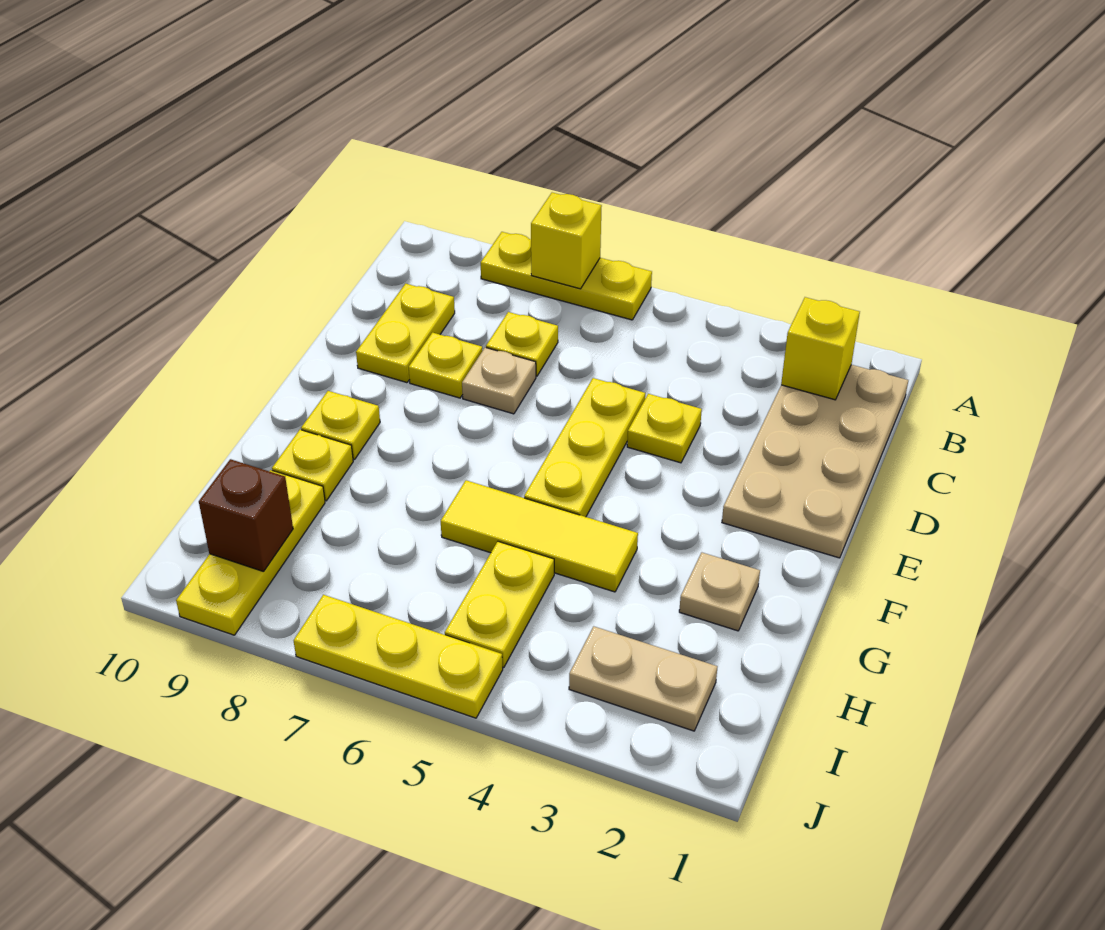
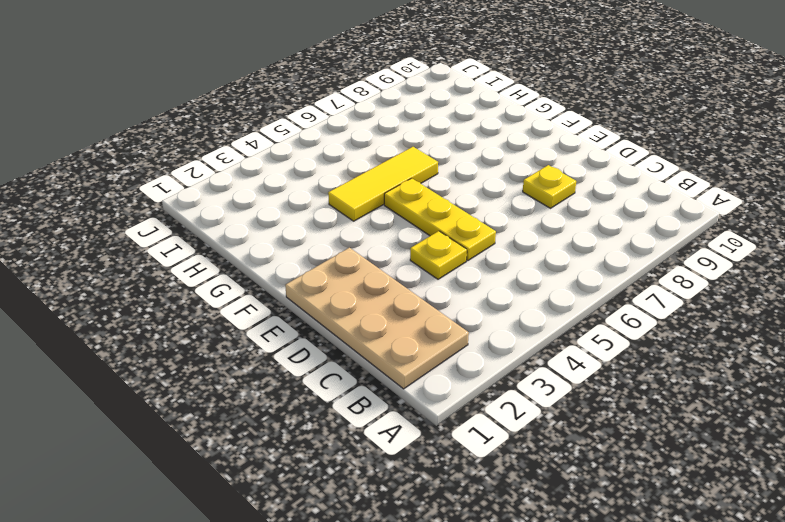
none -> yellow plate A6:A8 level 1
none -> yellow plate C7 level 1
none -> yellow plate C9:D9 level 1

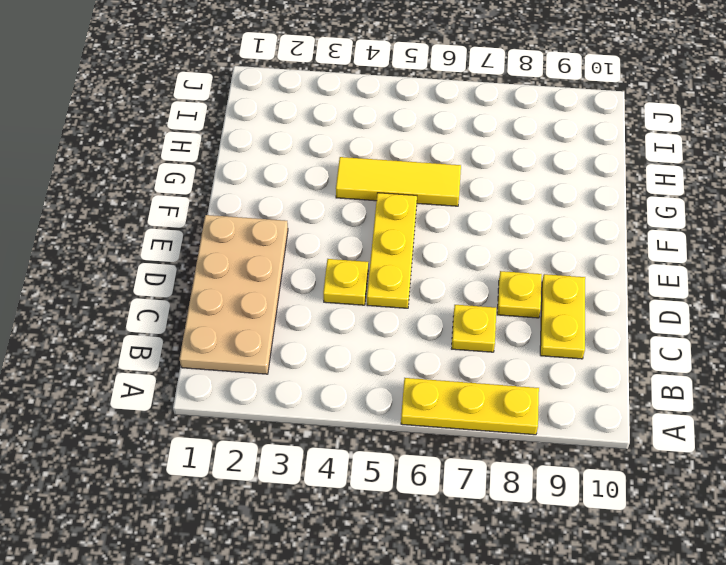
none -> tan plate D7 level 1
none -> yellow plate F9 level 1
none -> tan plate G2 level 1

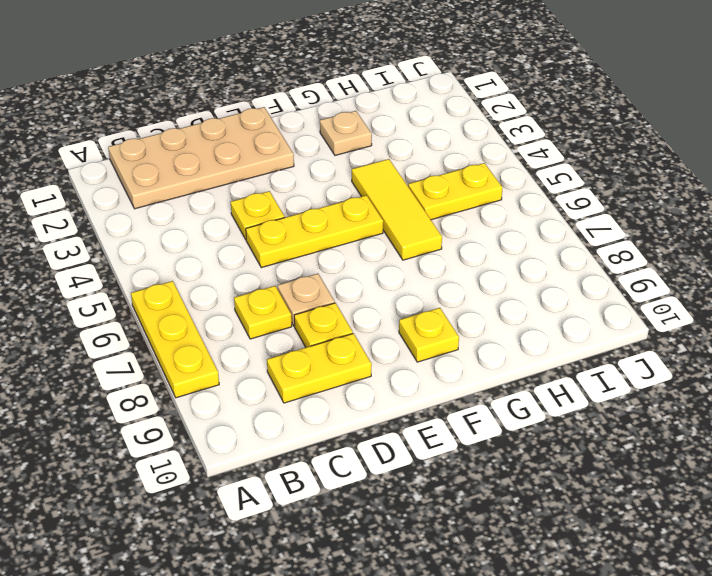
none -> yellow plate G9 level 1
none -> yellow plate H9:J9 level 1
none -> tan plate I2:I3 level 1

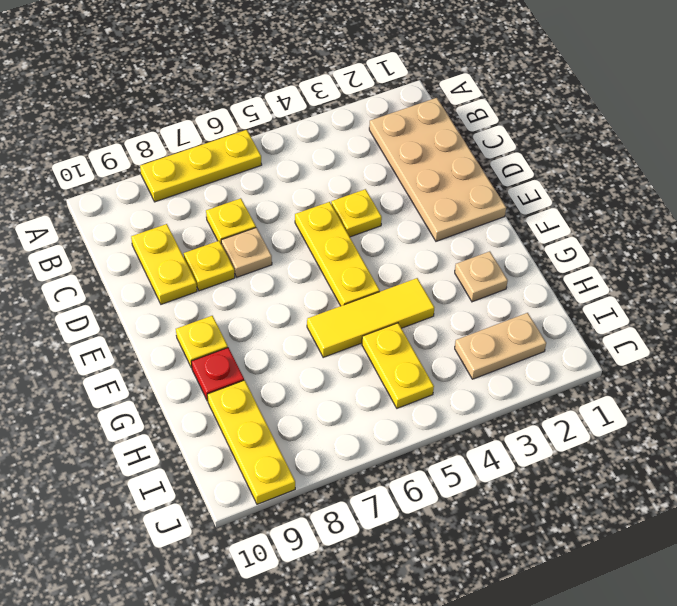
red plate G9 level 1 -> yellow plate G9 level 1
none -> yellow plate J5:J7 level 1
none -> yellow brick A7 level 2
none -> yellow brick B2 level 2

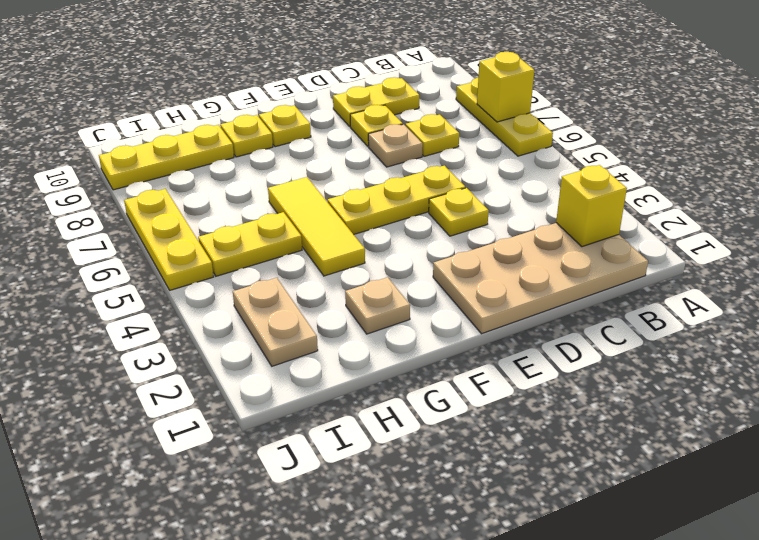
none -> brown brick I9 level 2

